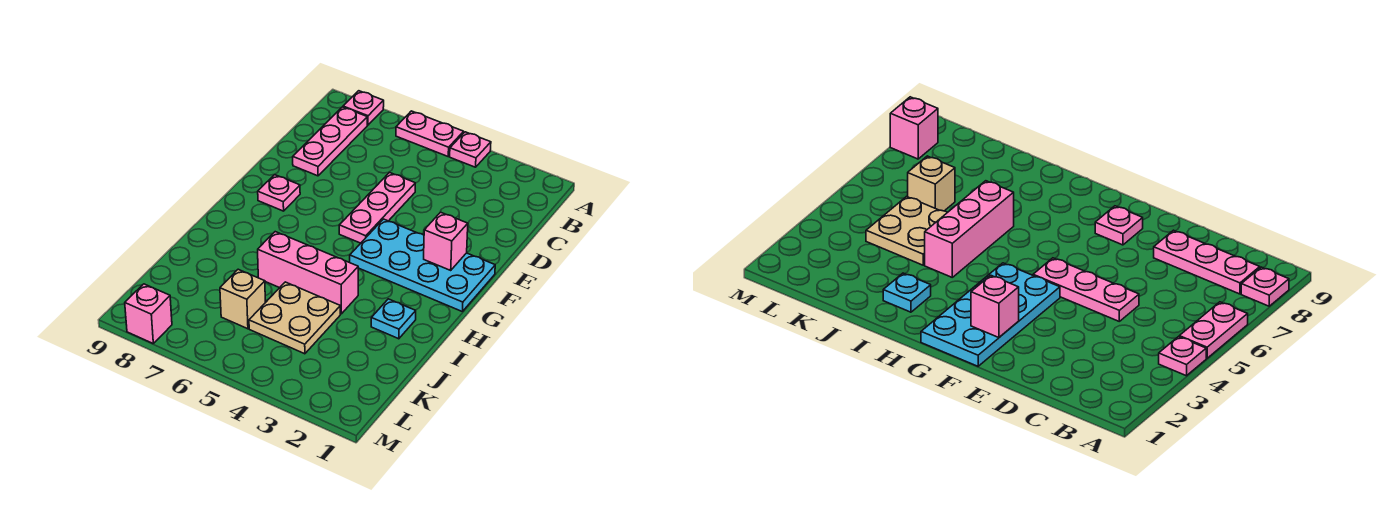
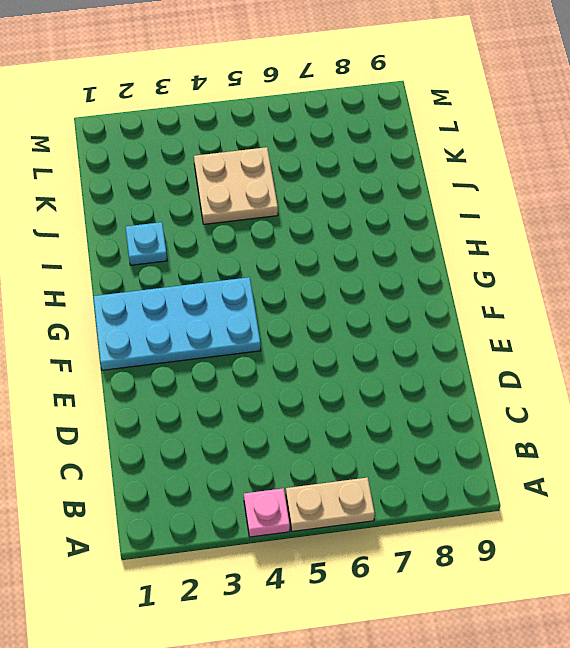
tan plate A5:A6 level 1 -> pink plate A5:A6 level 1
none -> pink plate A8 level 1
none -> pink plate B8:D8 level 1
none -> pink plate D5:F5 level 1

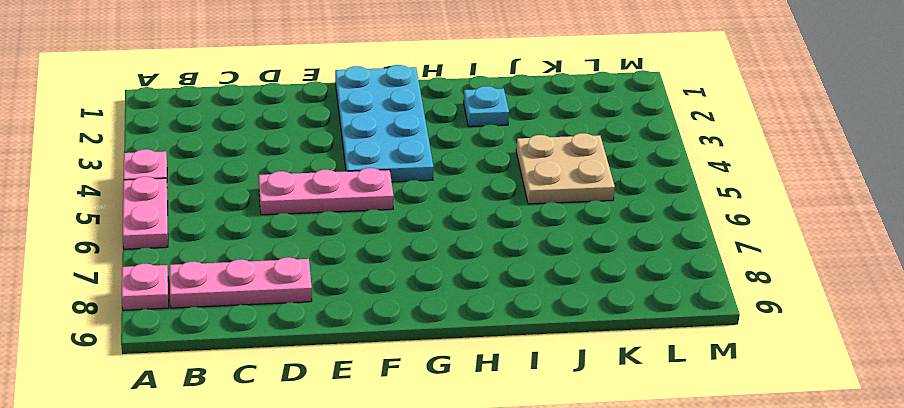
none -> pink plate F8 level 1
none -> pink brick I4:I6 level 1
none -> tan brick K6 level 1

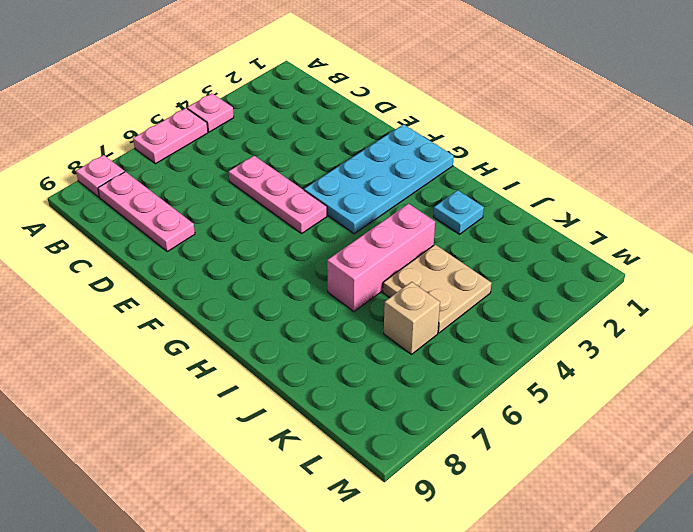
none -> pink plate F8 level 1
none -> pink brick M8 level 1
none -> pink brick F2 level 2

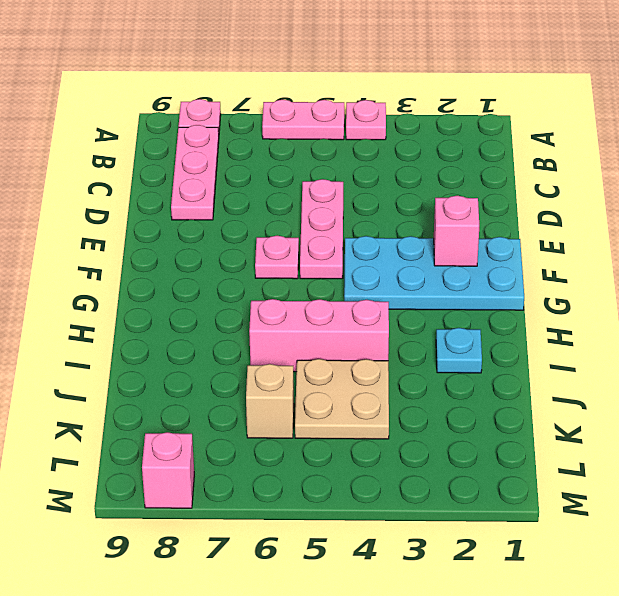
pink plate F6 level 1 -> pink plate F8 level 1

